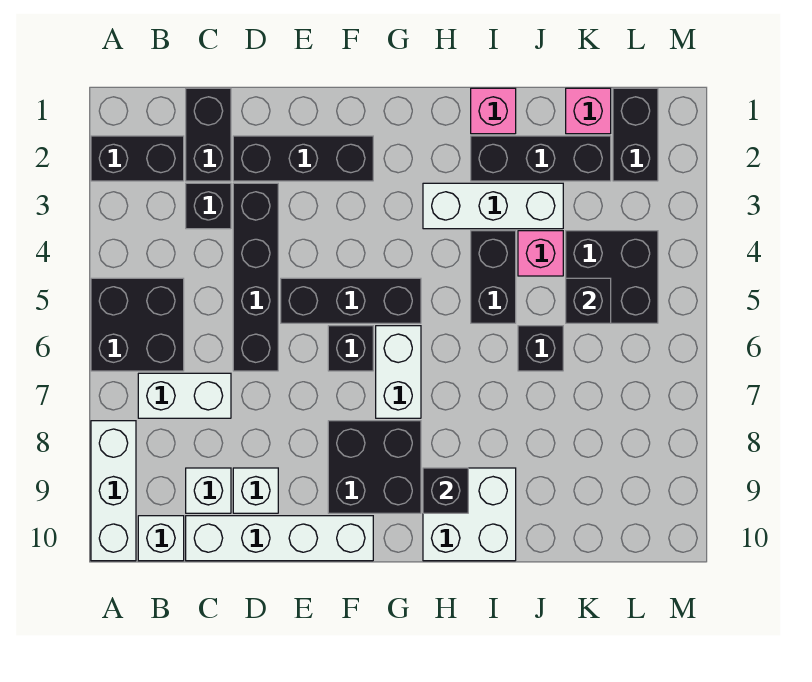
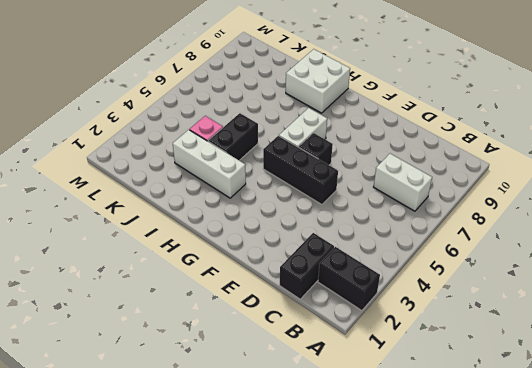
none -> black brick A5:B6 level 1
none -> white brick A8:A10 level 1
none -> white brick B10 level 1

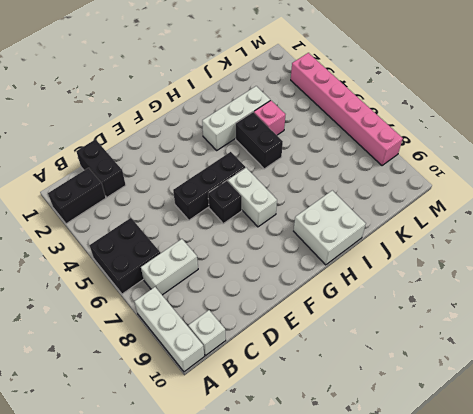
pink brick M3:M8 level 1 -> none
none -> black brick C3 level 1
none -> white brick C9 level 1
none -> white brick C10:F10 level 1

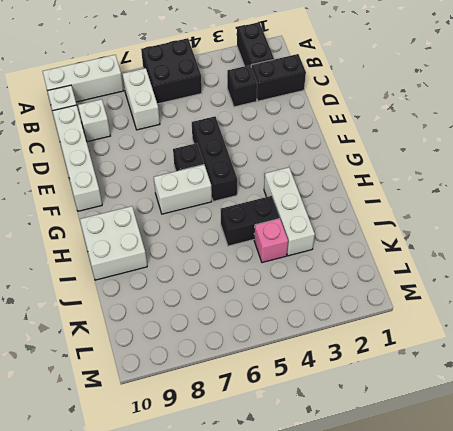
none -> black brick D2:F2 level 1
none -> black brick D3:D6 level 1
none -> white brick D9 level 1

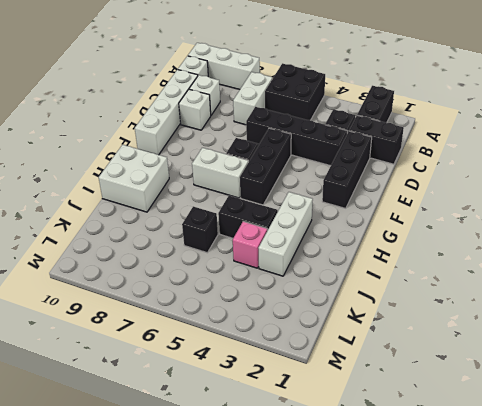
none -> black brick F8:G9 level 1
none -> pink brick I1 level 1
none -> black brick I2:K2 level 1

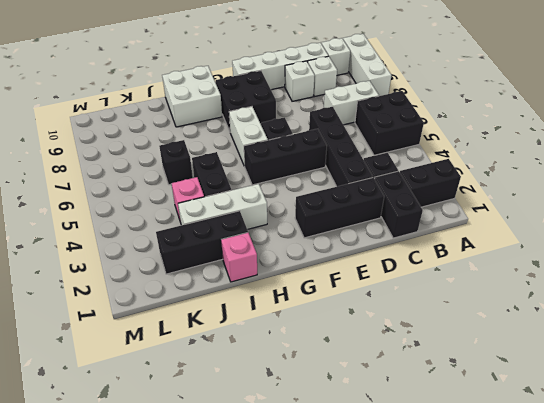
none -> pink brick K1 level 1
none -> black brick K4:L5 level 1
none -> black brick L1:L2 level 1

